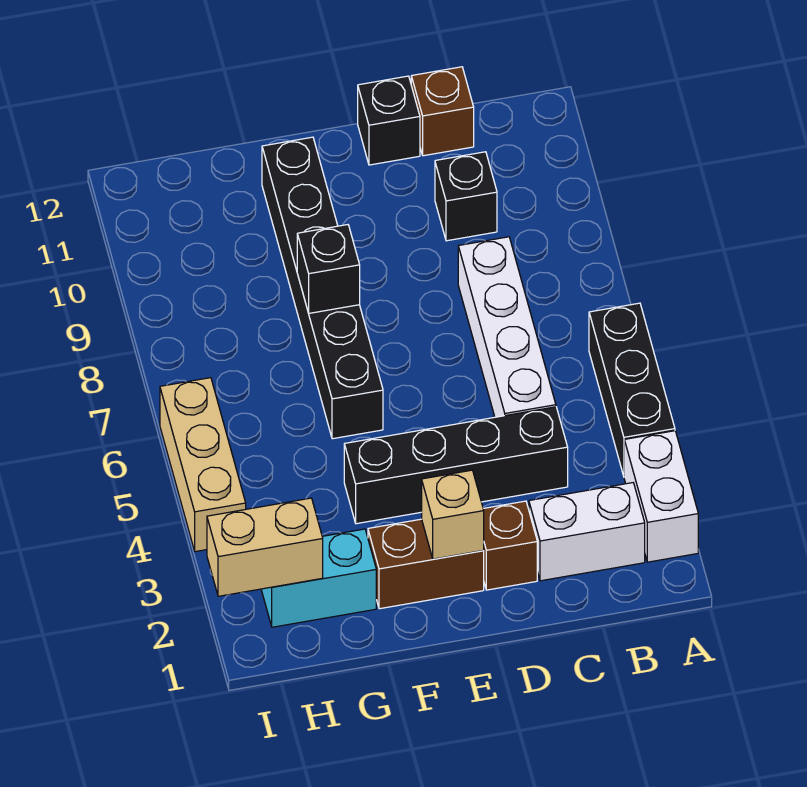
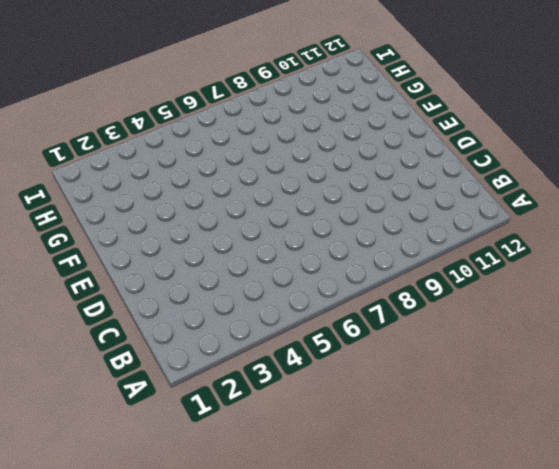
none -> white brick A2:A3 level 1
none -> black brick A4:A6 level 1
none -> white brick B2:C2 level 1

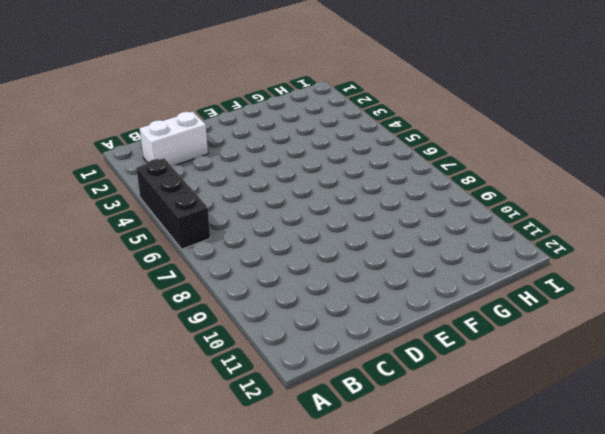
none -> white brick A2:A3 level 1
none -> black brick C4:F4 level 1
none -> white brick C5:C8 level 1

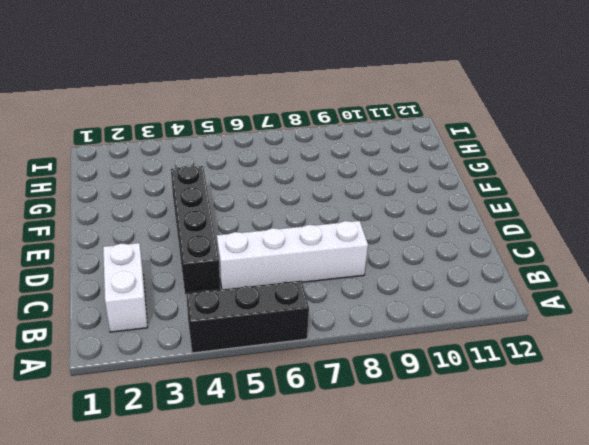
none -> white brick A2:A3 level 1
none -> black brick C10 level 1
none -> brown brick C12 level 1

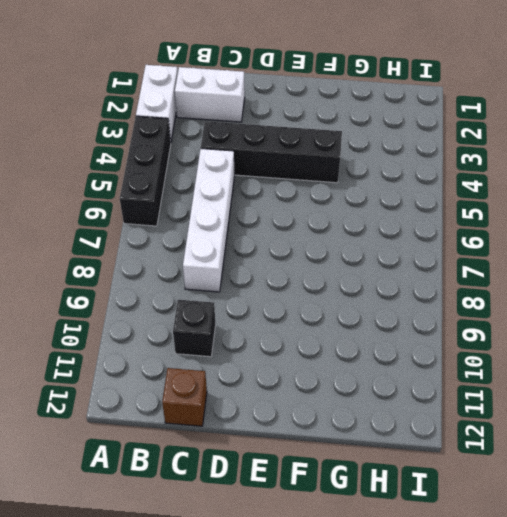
none -> brown brick D2 level 1
none -> black brick D12 level 1
none -> brown brick E2:F2 level 1

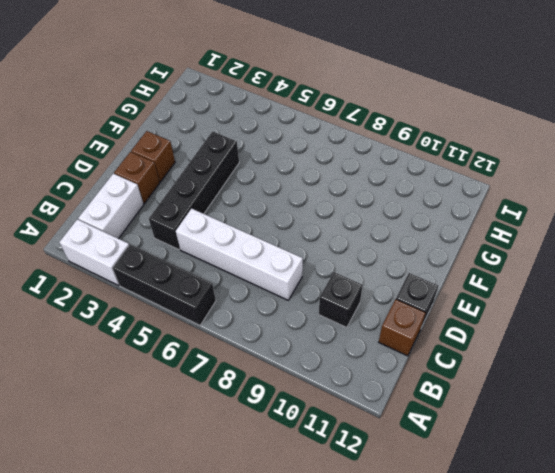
brown brick E2 level 1 -> brown brick E2:F2 level 1
none -> black brick F6:F11 level 1
none -> cyan brick G2:H2 level 1
none -> tan brick I4:I6 level 1

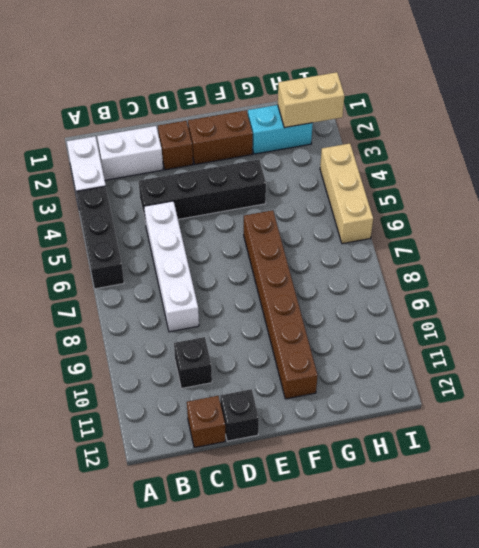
brown brick F6:F11 level 1 -> black brick F6:F11 level 1
none -> tan brick E2 level 2
none -> black brick F8 level 2

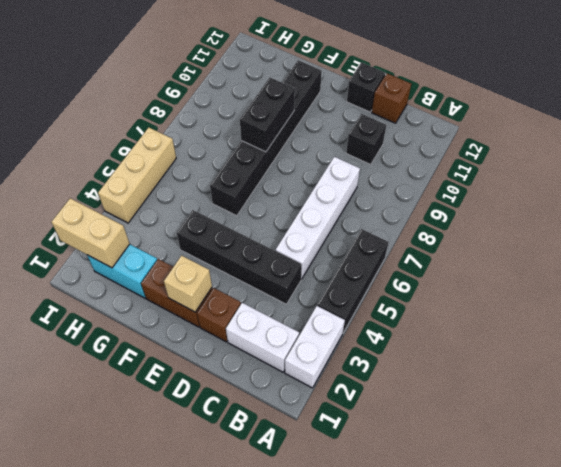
black brick F8:F9 level 2 -> black brick F8 level 2

